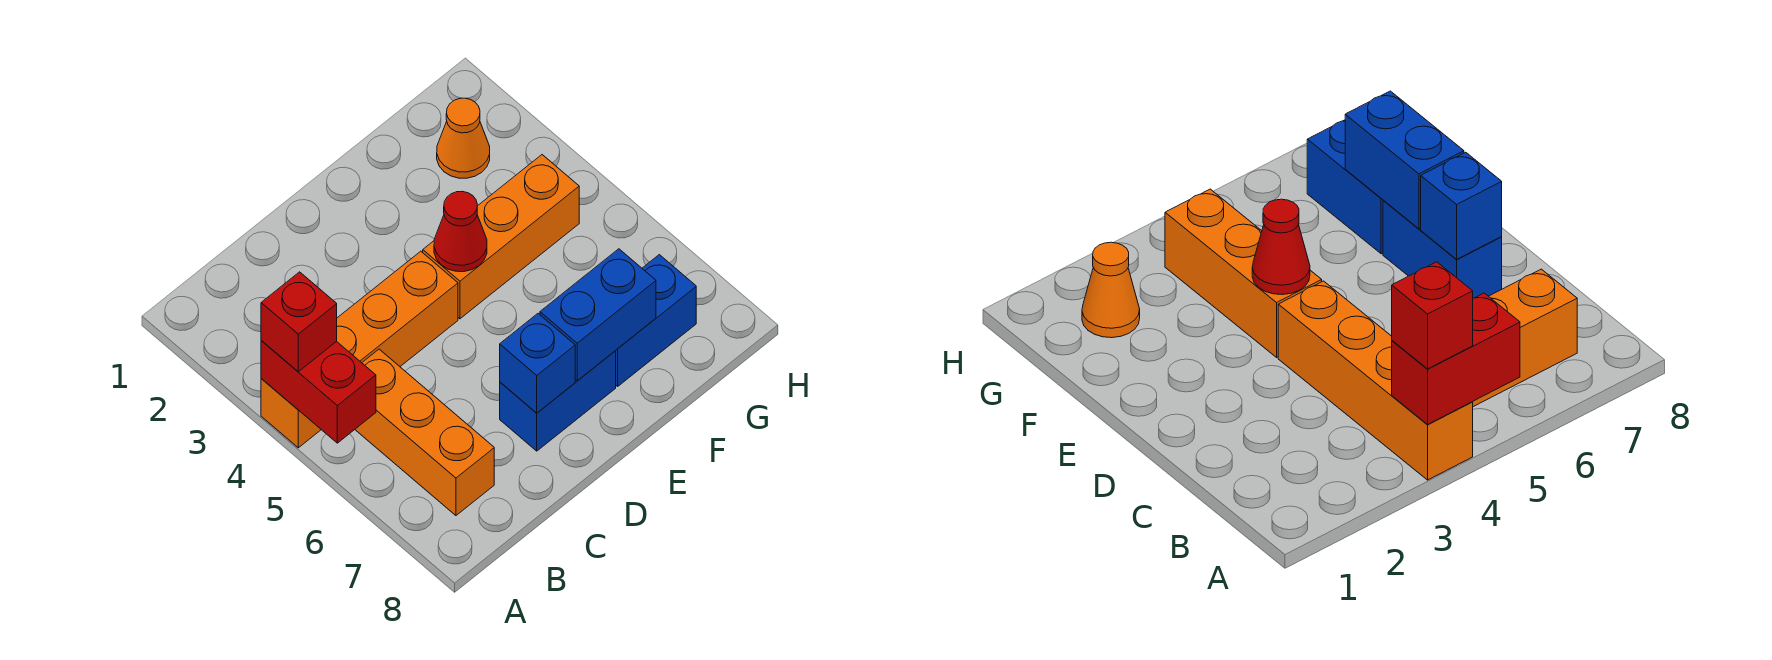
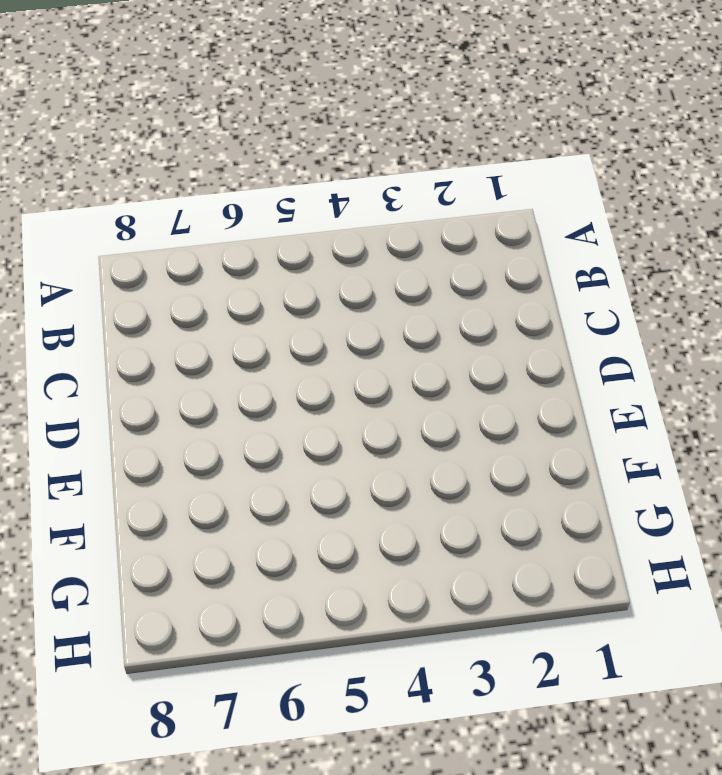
none -> orange brick A4:D4 level 1
none -> orange brick B5:B7 level 1

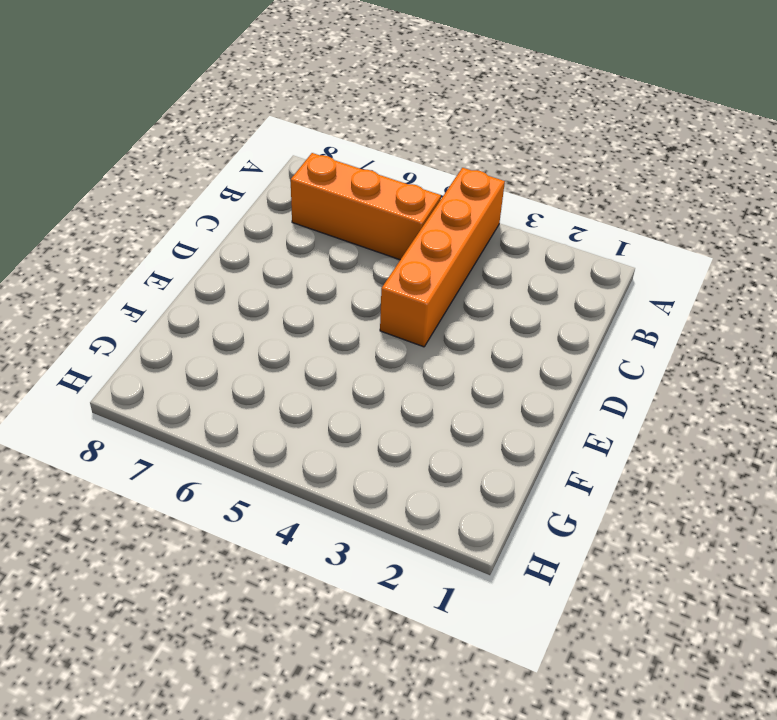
none -> blue brick D7:E7 level 1
none -> orange brick E4:G4 level 1

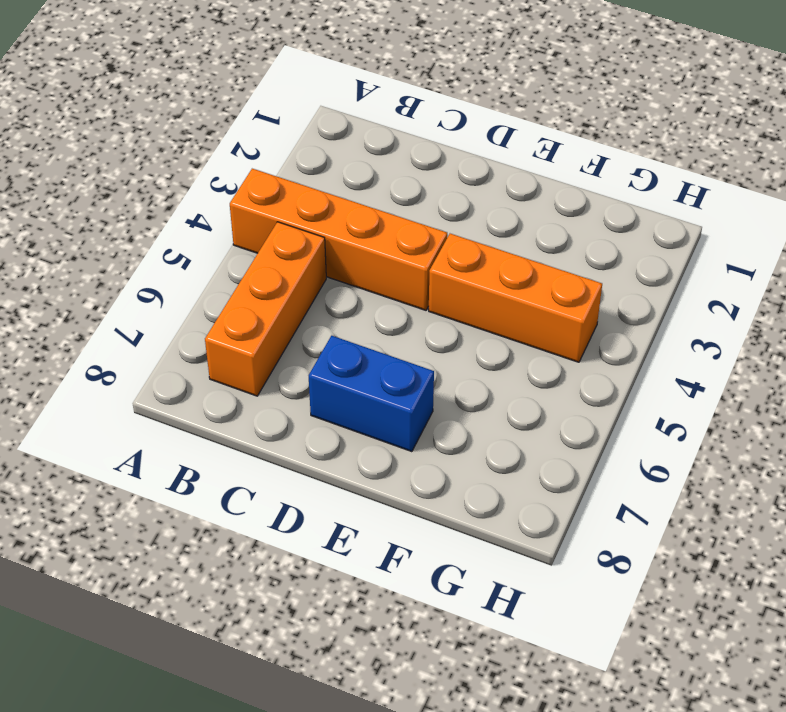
none -> blue brick F7:G7 level 1
none -> orange cone G2 level 1

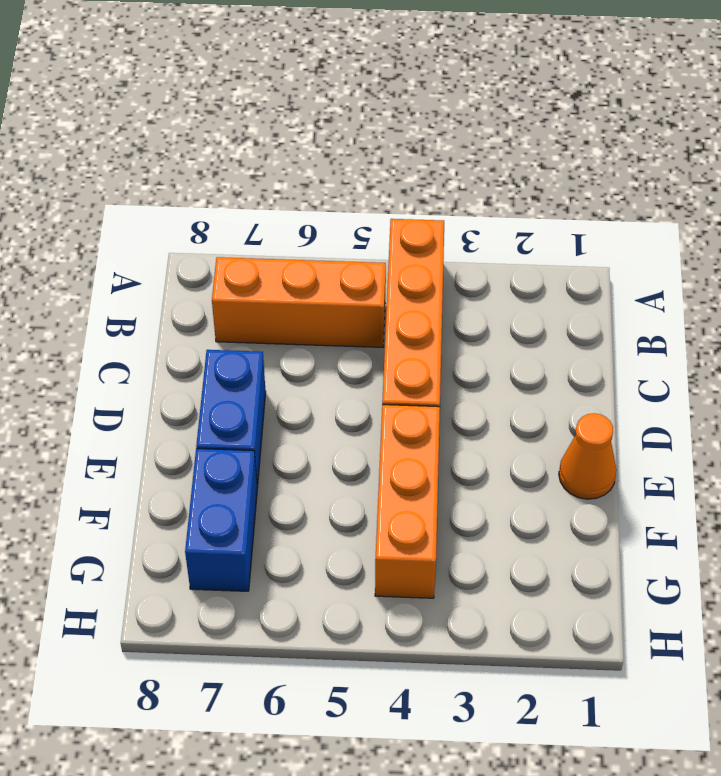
orange cone E1 level 1 -> orange cone G2 level 1
none -> red brick A4:A5 level 2
none -> blue brick D7 level 2

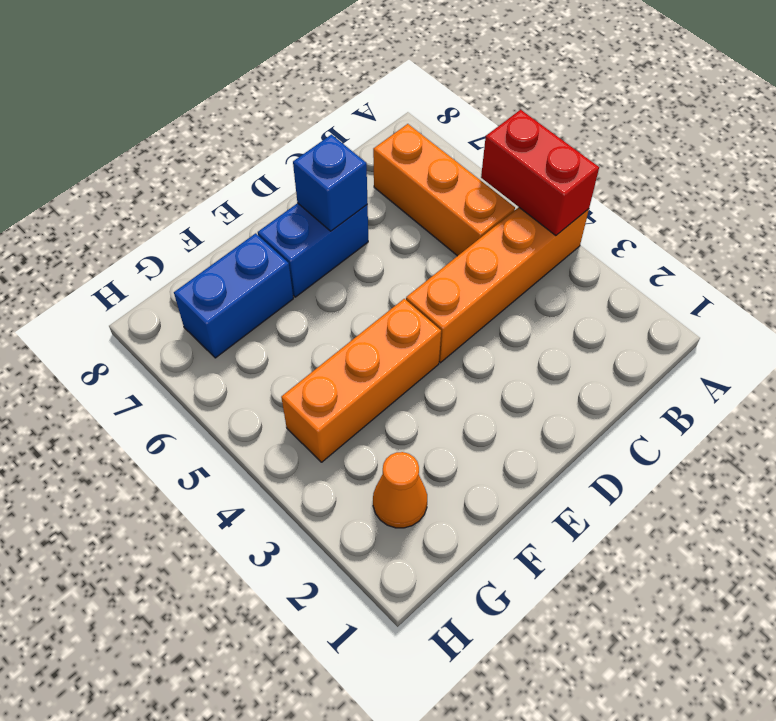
none -> red cone E4 level 2
none -> blue brick E7:F7 level 2

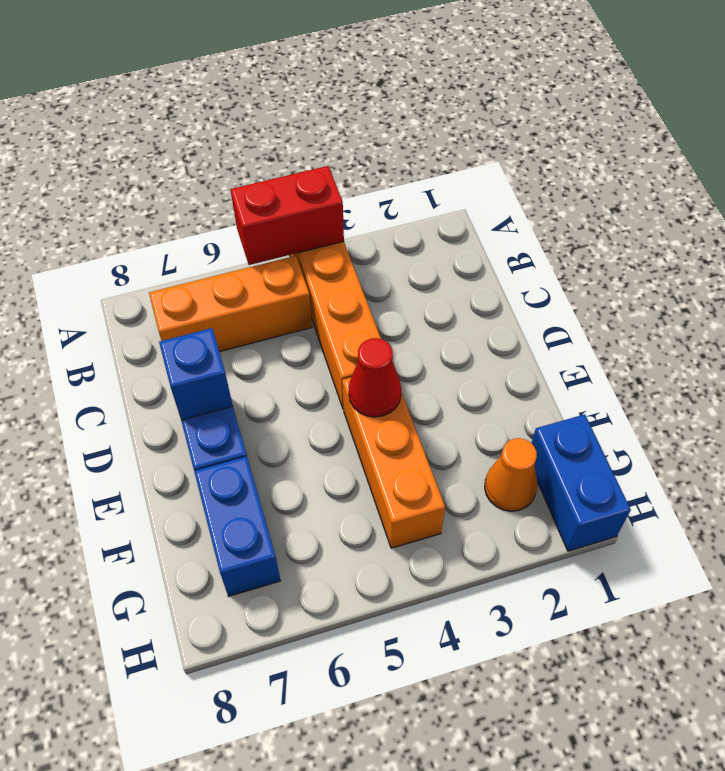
blue brick G1:H1 level 1 -> blue brick E7:F7 level 2
none -> red brick A4 level 3

